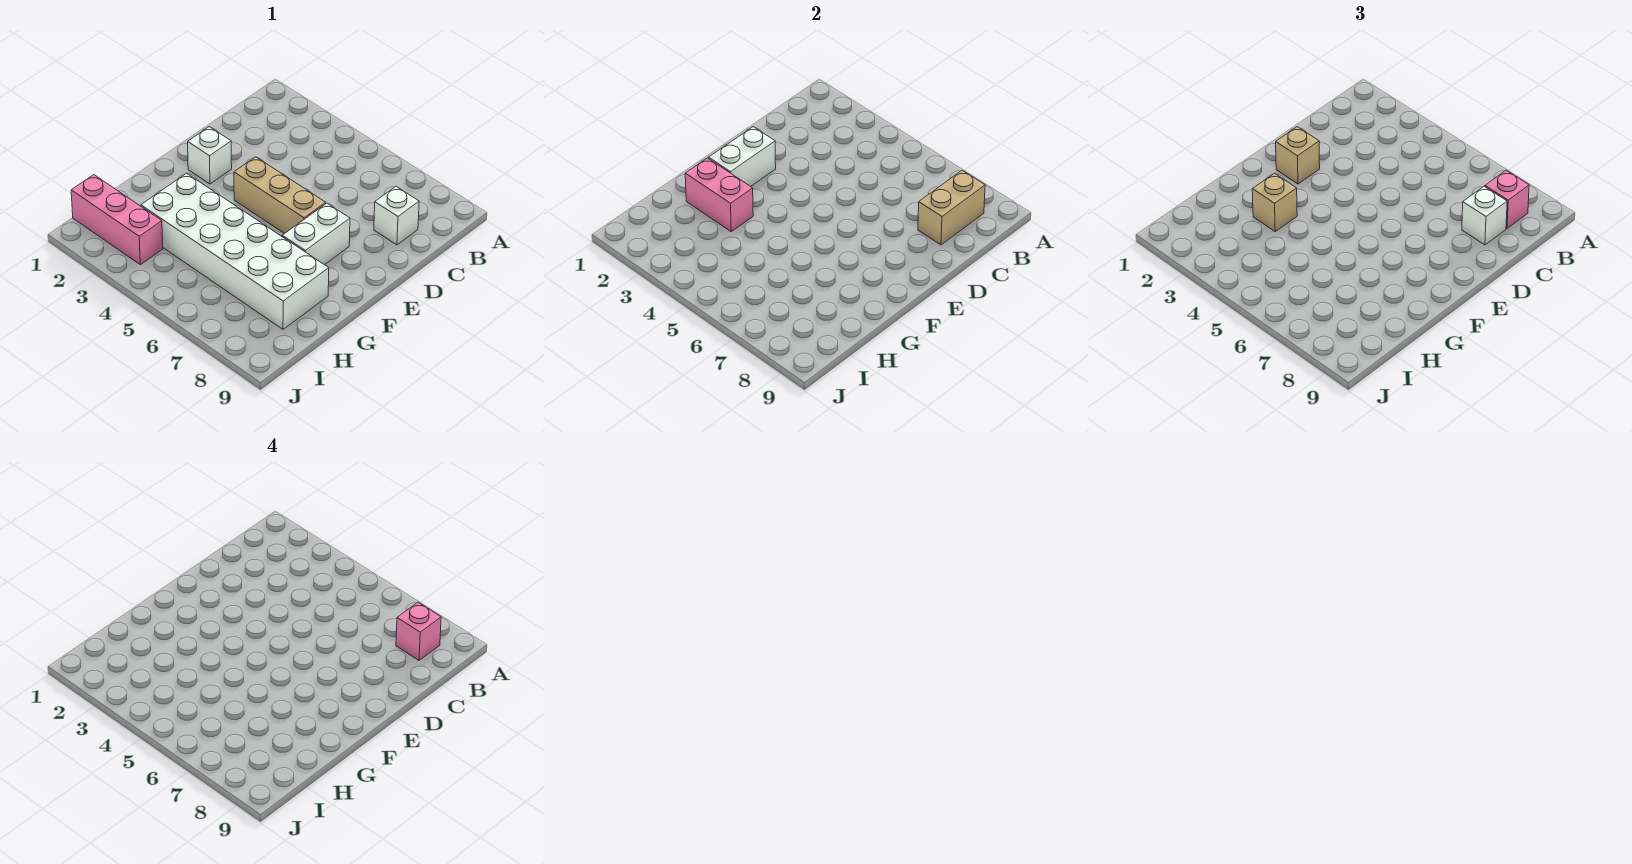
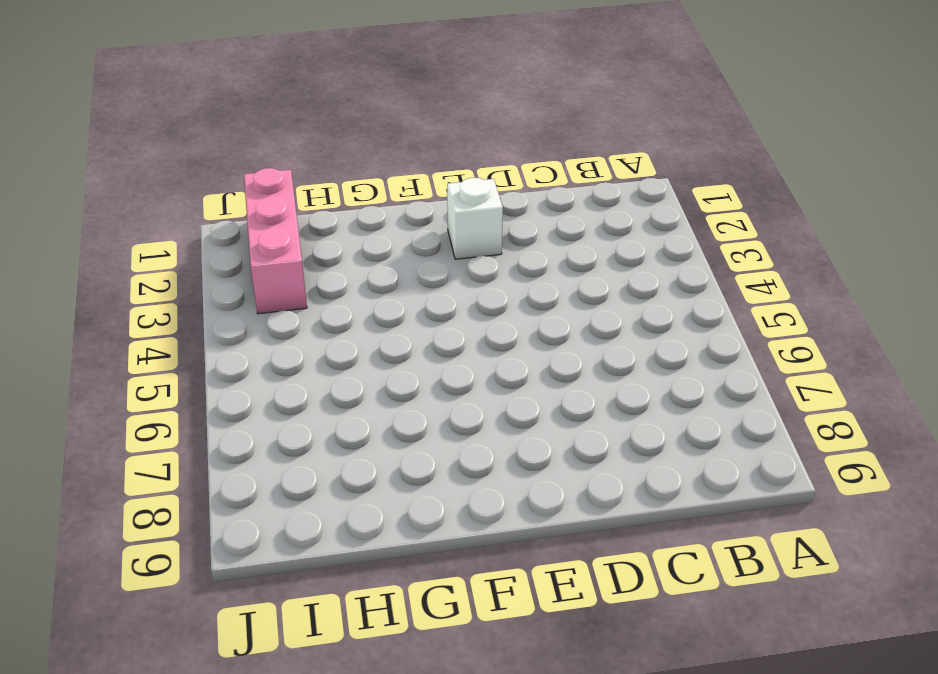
none -> white brick C8 level 1
none -> tan brick E4:E6 level 1
none -> white brick E7:F7 level 1

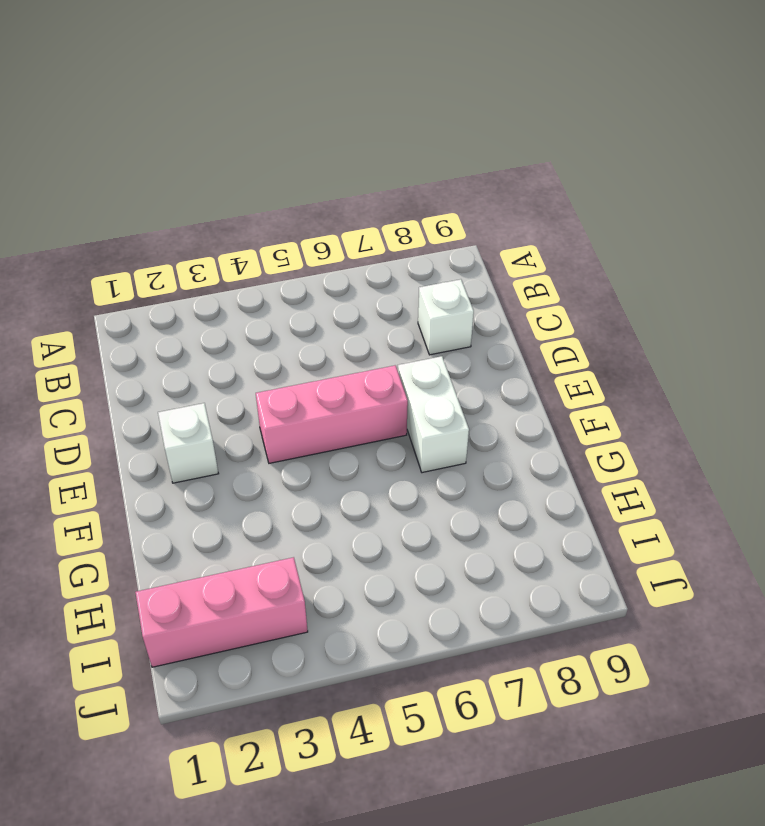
pink brick E4:E6 level 1 -> tan brick E4:E6 level 1
none -> white brick G3:H8 level 1
none -> tan brick B8:C8 level 2
none -> white brick E2:F2 level 2

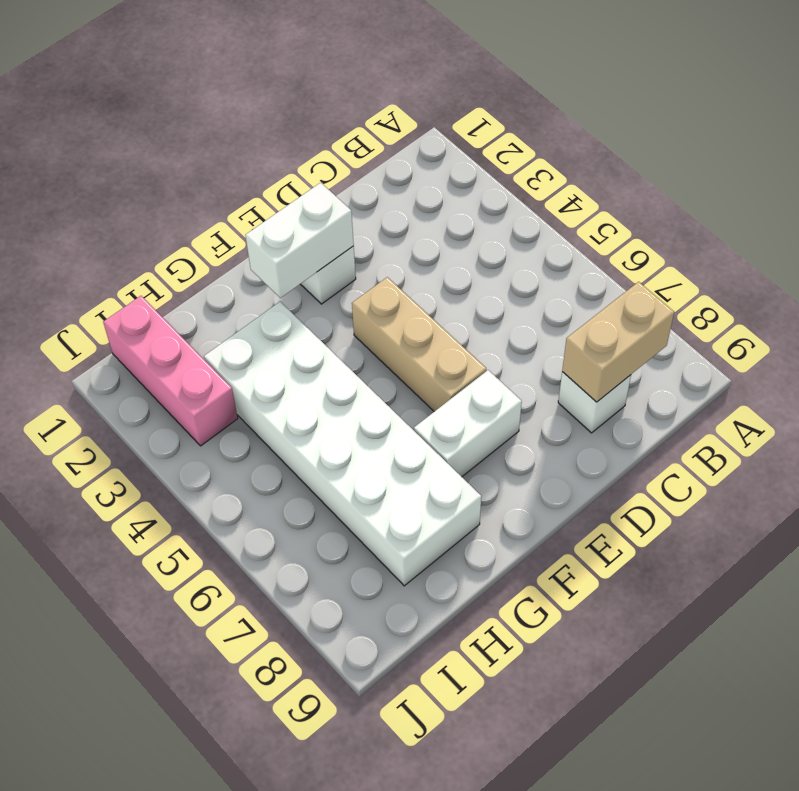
none -> pink brick G2:G3 level 2
none -> pink brick B8 level 3
none -> white brick C8 level 3

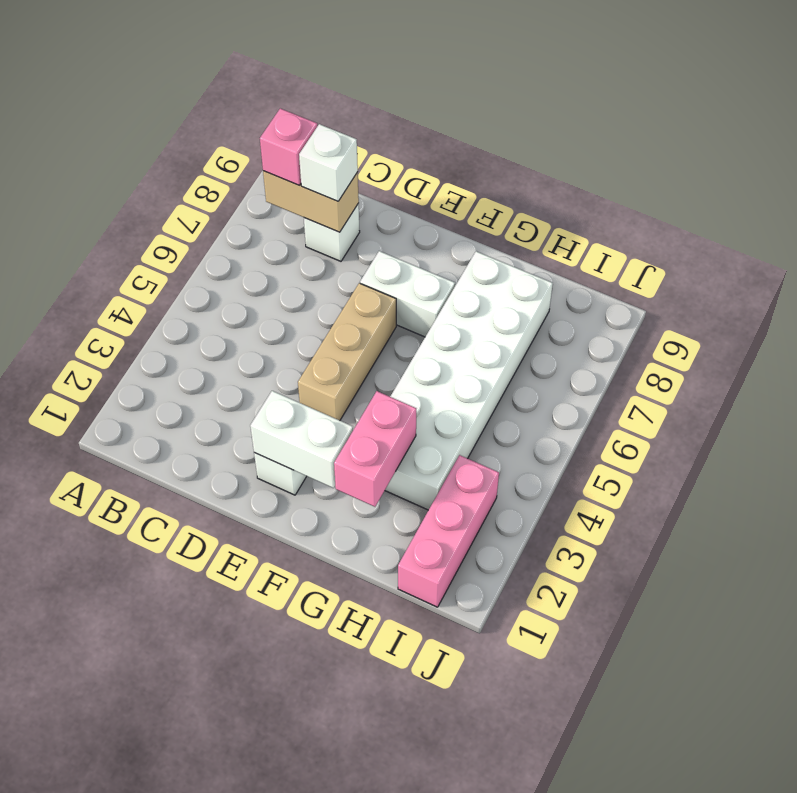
none -> tan brick E2 level 3
none -> tan brick G3 level 3
none -> pink brick B8 level 4

